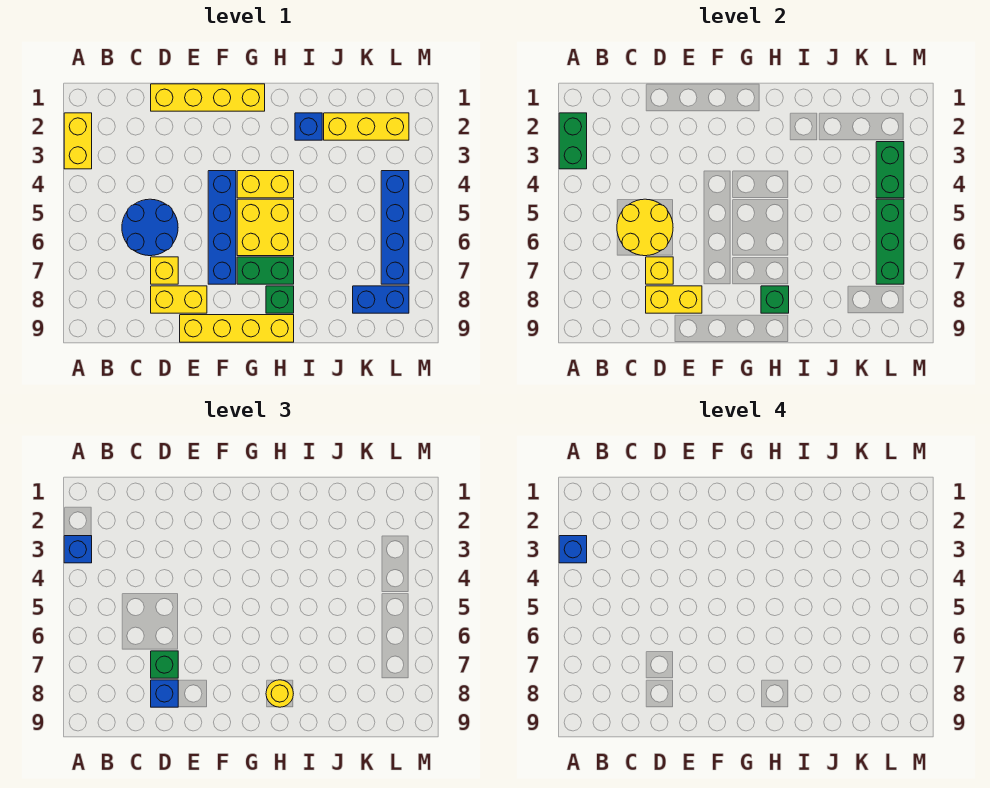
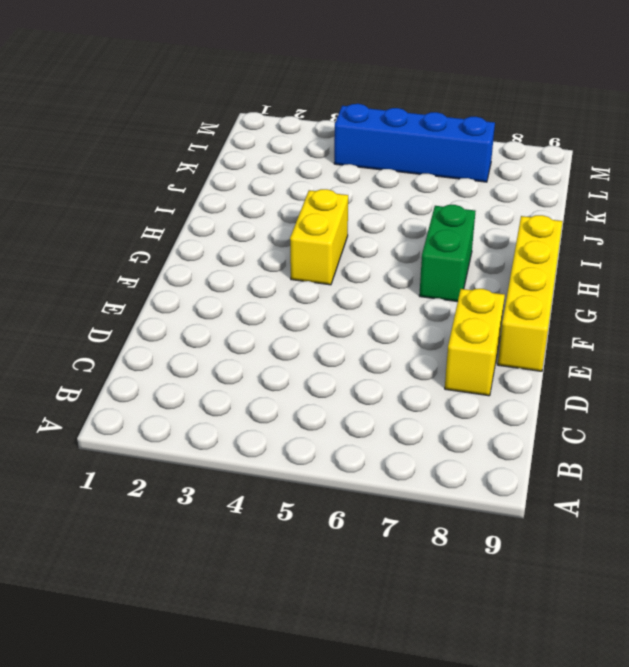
none -> yellow brick A2:A3 level 1
none -> blue round brick C5:D6 level 1
none -> yellow brick D1:G1 level 1

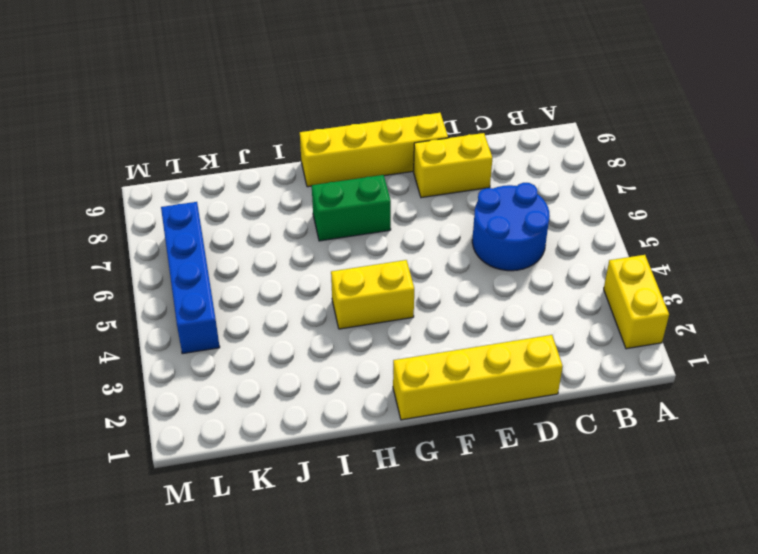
none -> yellow brick D7 level 1
none -> blue brick F4:F7 level 1
none -> yellow brick G5:H6 level 1

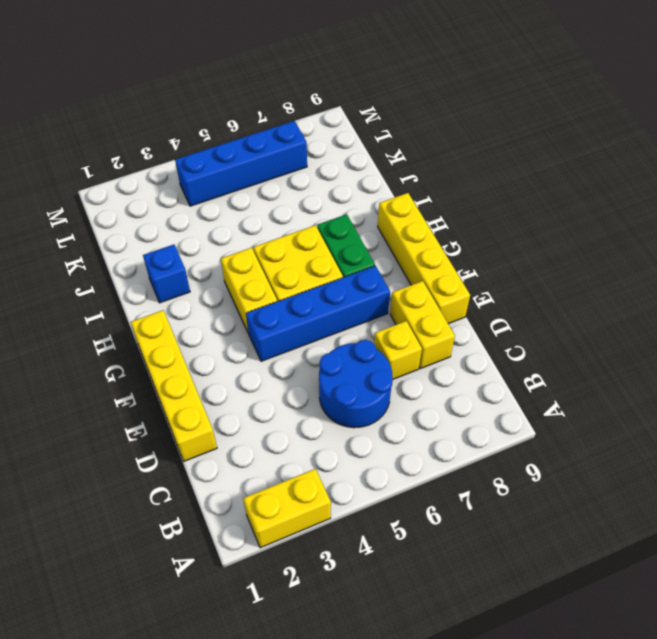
none -> green brick H8 level 1
none -> yellow brick J2:L2 level 1
none -> blue brick K8:L8 level 1

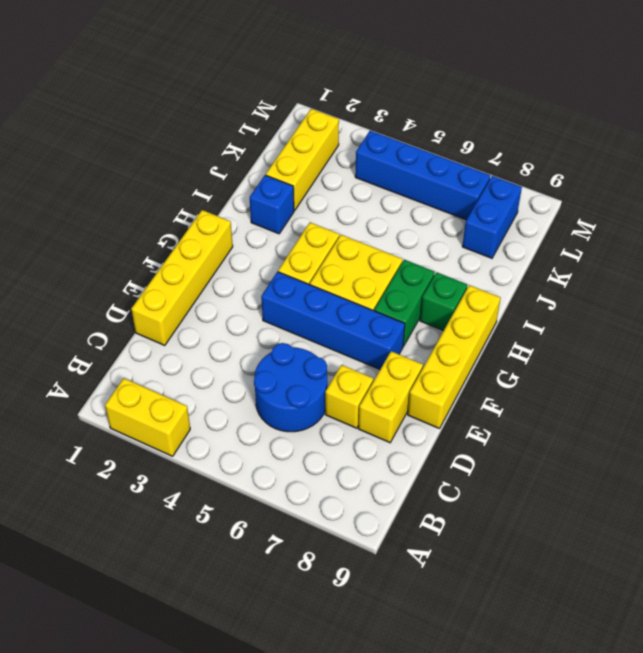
none -> green brick A2:A3 level 2
none -> yellow round brick C5:D6 level 2
none -> yellow brick D7 level 2

